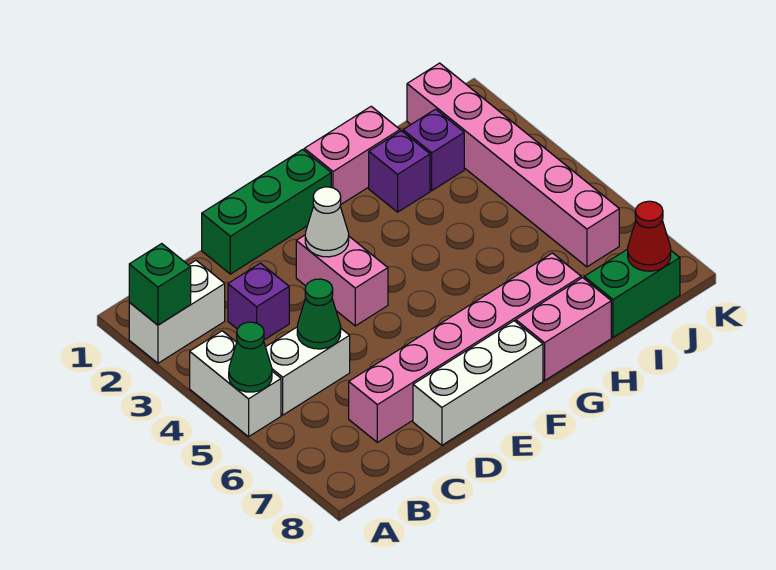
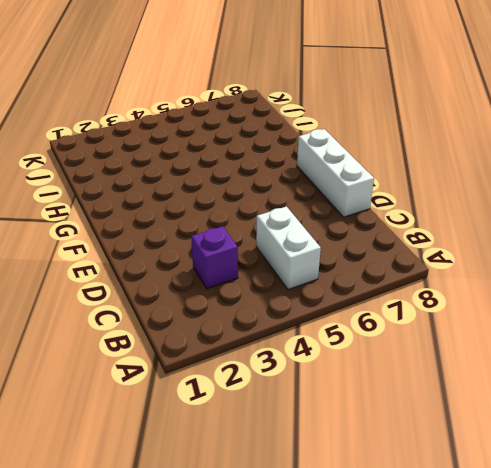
none -> white brick A2:B2 level 1
none -> white brick A4:A5 level 1
none -> pink brick C7:H7 level 1

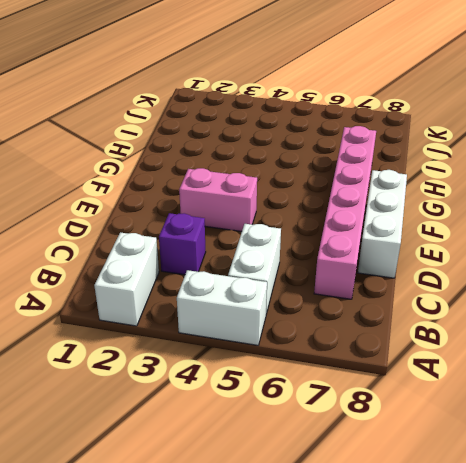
none -> green brick D1:F1 level 1
none -> pink brick G1:H1 level 1
none -> pink brick G8:H8 level 1

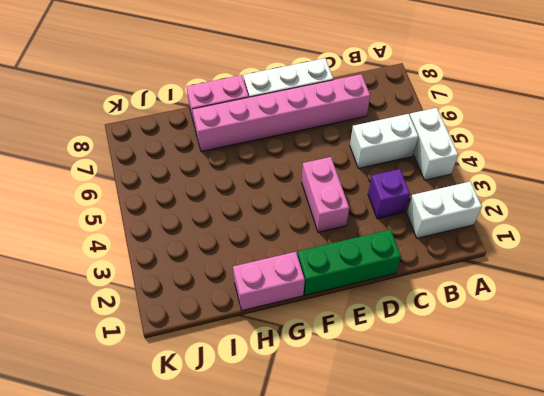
none -> purple brick H2 level 1
none -> purple brick I2 level 1
none -> green brick I8:J8 level 1

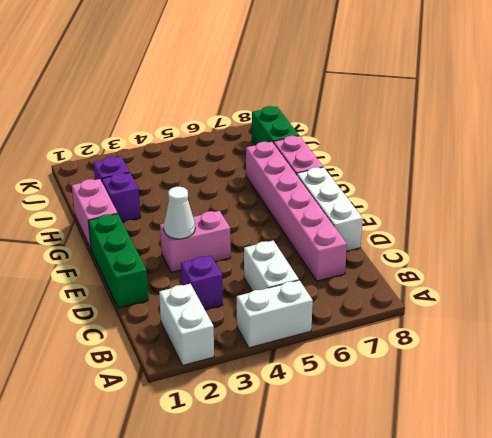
none -> pink brick J1:J6 level 1
none -> green brick A2 level 2
none -> green cone A5 level 2

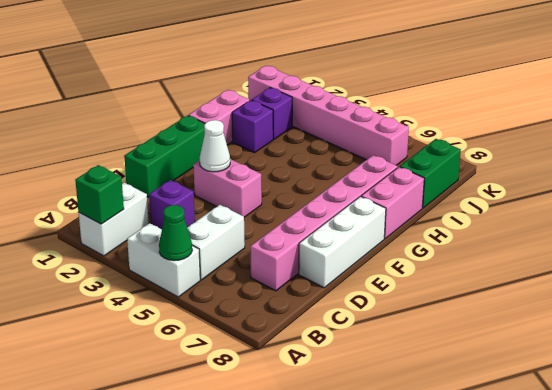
none -> green cone C5 level 2
none -> red cone J8 level 2

